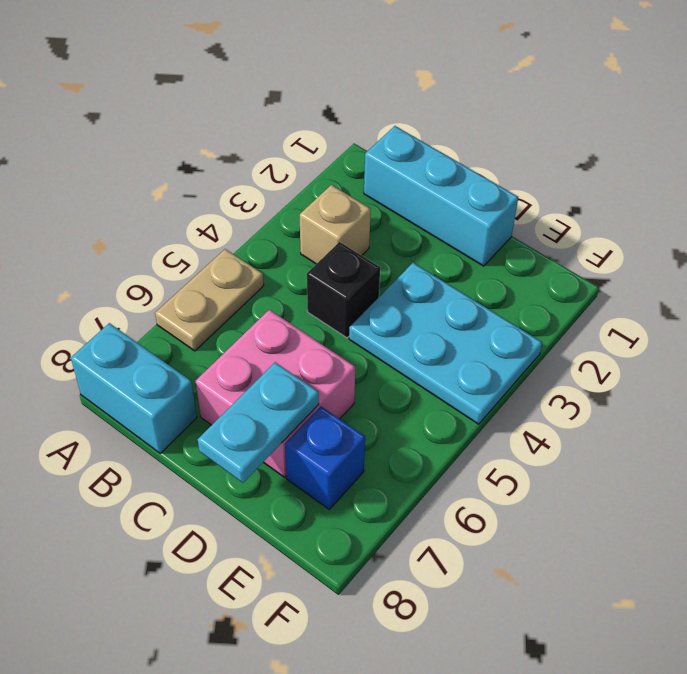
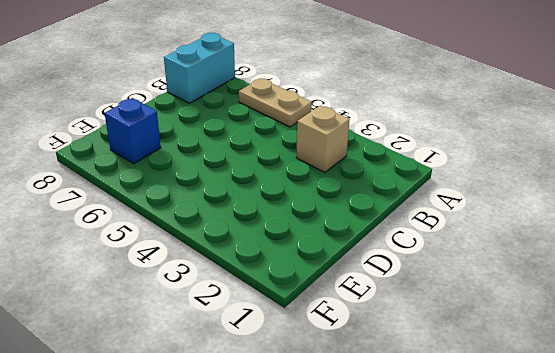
none -> cyan brick B1:D1 level 1
none -> black brick C4 level 1

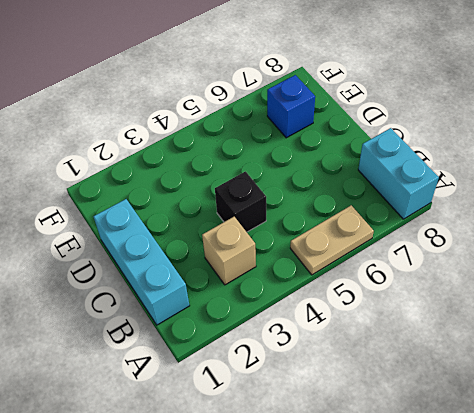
none -> pink brick C6:D7 level 1
none -> cyan plate D3:F4 level 1

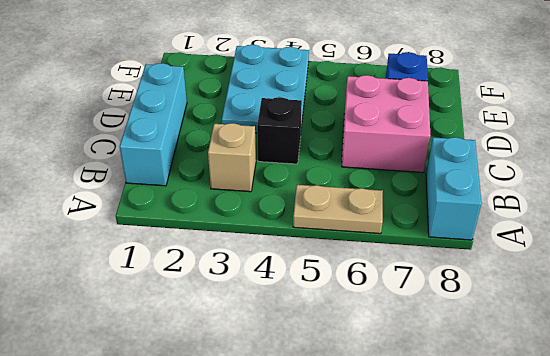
none -> cyan plate D7:D8 level 2

